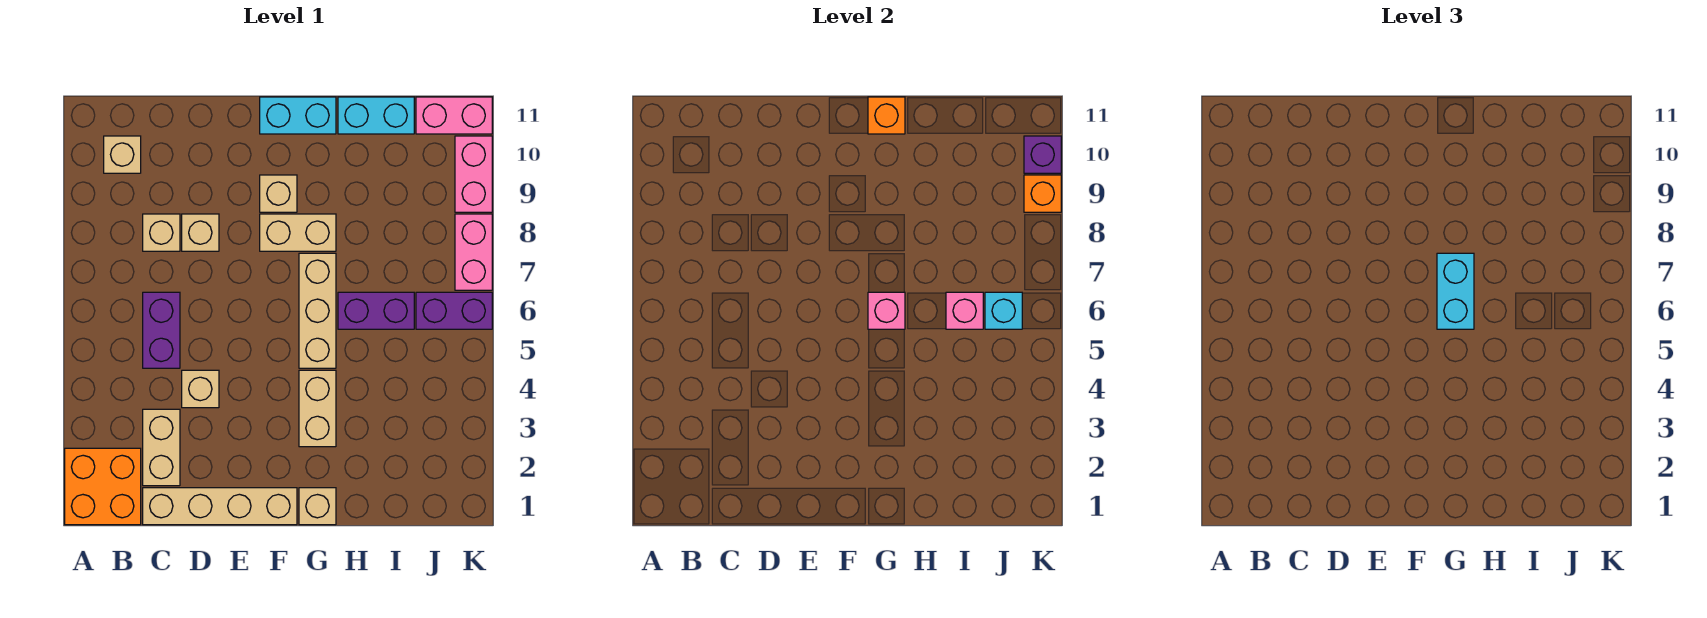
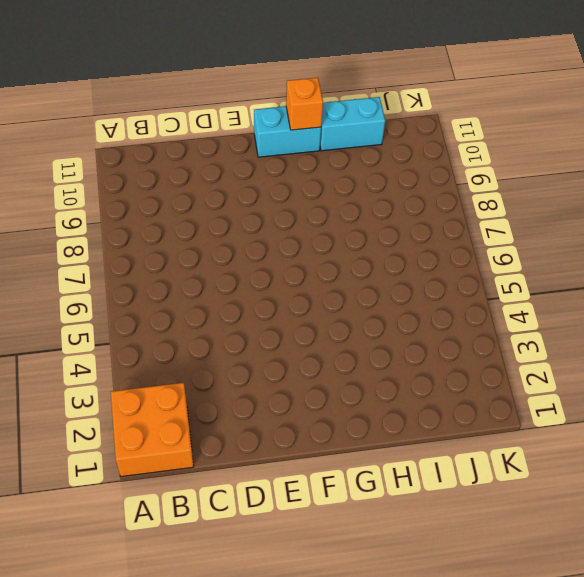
none -> tan brick B10 level 1
none -> tan brick C1:F1 level 1
none -> tan brick C2:C3 level 1

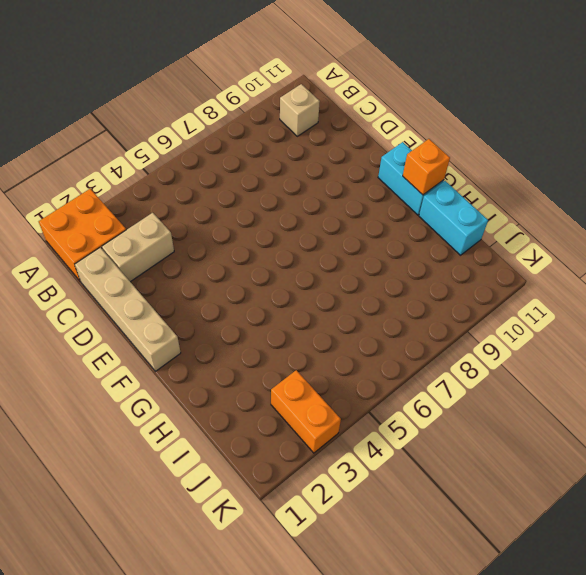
orange brick J3:K3 level 1 -> none
none -> purple brick C5:C6 level 1
none -> tan brick C8 level 1
none -> tan brick D4 level 1

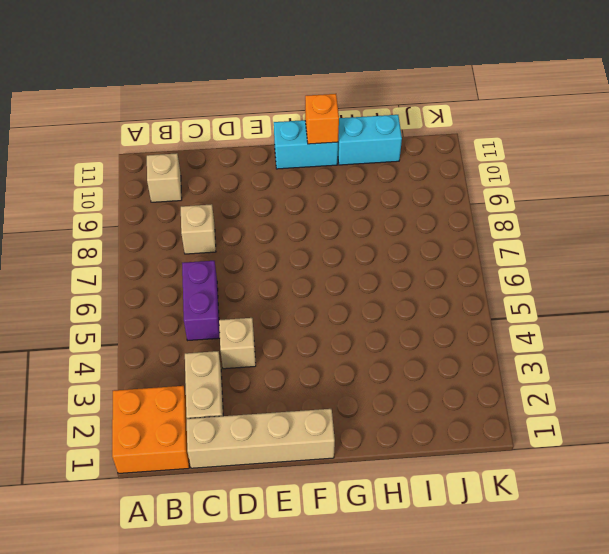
none -> tan brick D8 level 1
none -> tan brick F8:G8 level 1
none -> tan brick F9 level 1

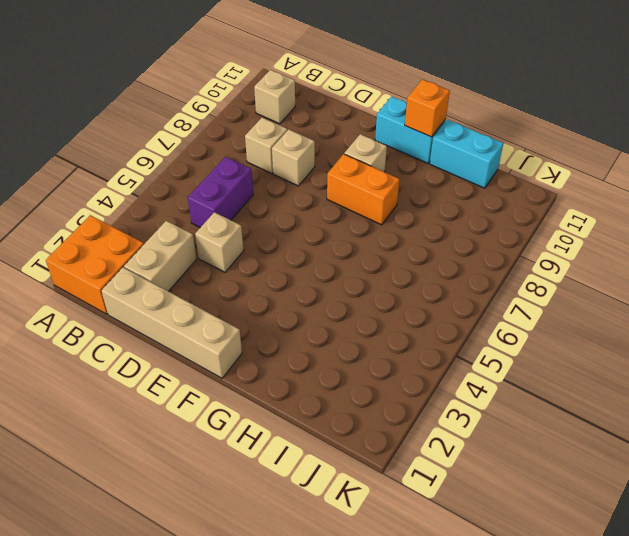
orange brick F8:G8 level 1 -> tan brick F8:G8 level 1
none -> tan brick G1 level 1
none -> tan brick G3:G4 level 1
none -> tan brick G5:G7 level 1

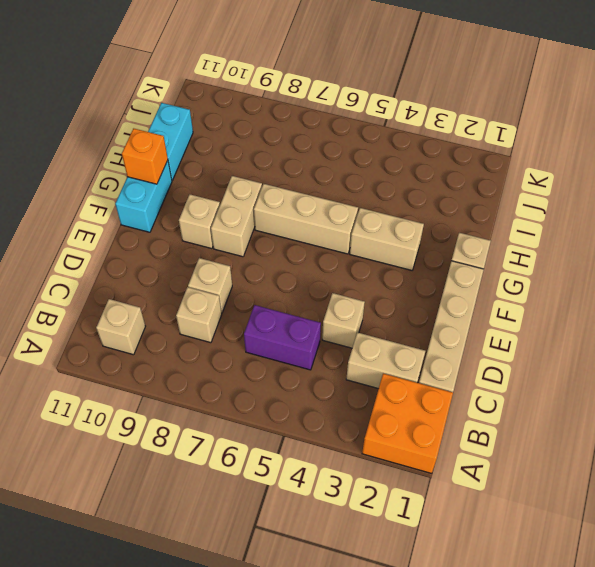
none -> purple brick H6:I6 level 1
none -> purple brick J6:K6 level 1
none -> pink brick J11:K11 level 1

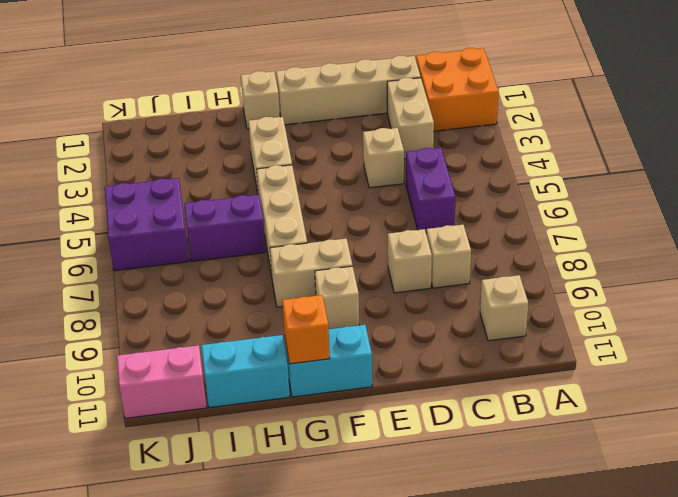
purple brick J5:K6 level 1 -> purple brick J6:K6 level 1
none -> pink brick K7:K8 level 1
none -> pink brick K9:K10 level 1
none -> pink brick G6 level 2

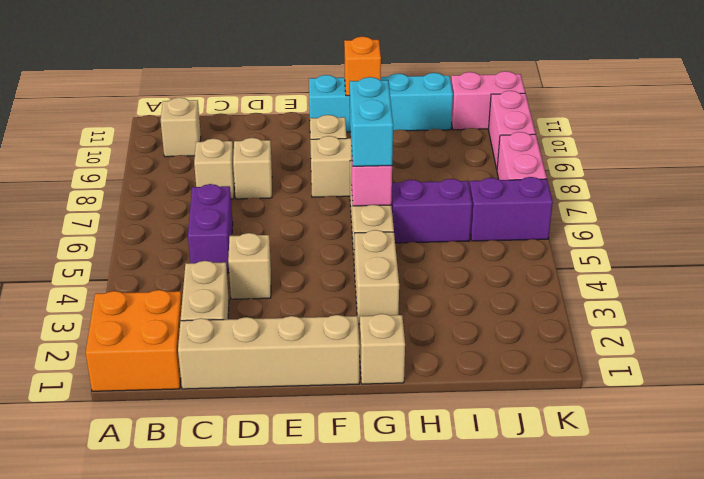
none -> pink brick I6 level 2
none -> cyan brick J6 level 2
none -> orange brick K9 level 2

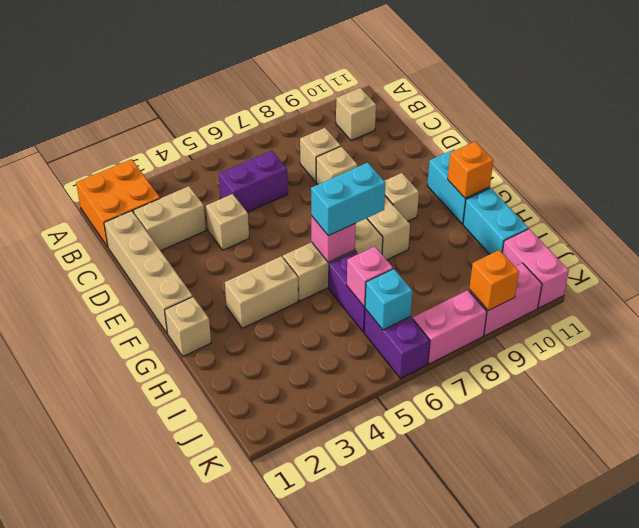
none -> purple brick K10 level 2

